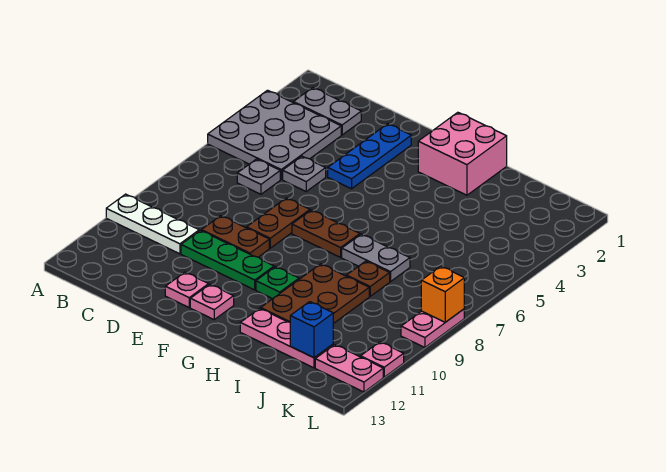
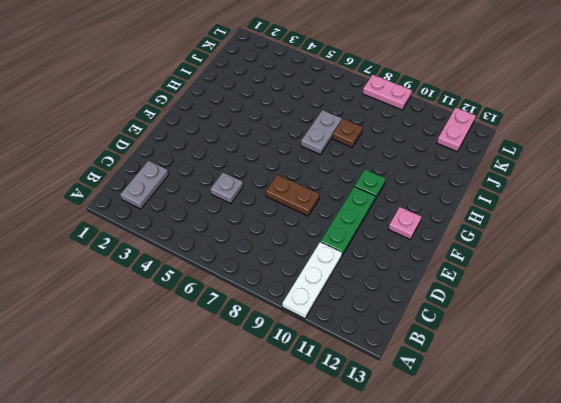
none -> grey plate A3:C5 level 1
none -> grey plate C6 level 1
none -> brown plate D9:E9 level 1

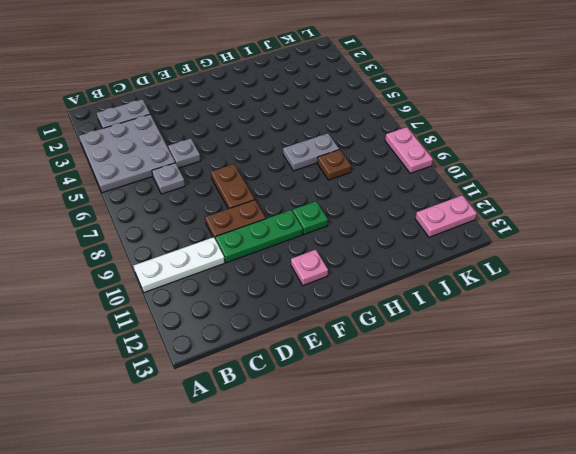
none -> blue plate E2:E4 level 1
none -> pink plate E12 level 1
none -> brown plate F7:G7 level 1

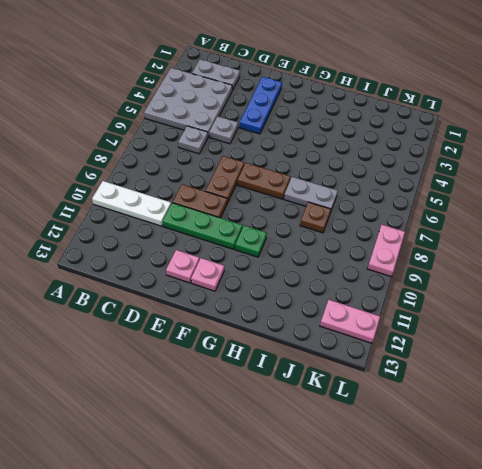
none -> pink brick G1:H2 level 1
none -> brown plate H9:I11 level 1
none -> pink plate H12:J12 level 1

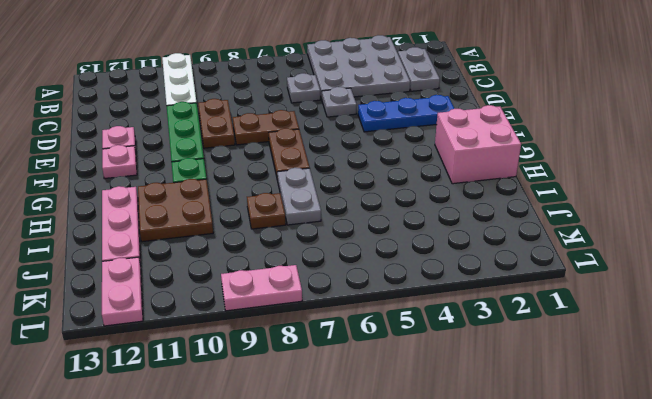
brown plate H10:I11 level 1 -> brown plate H9:I11 level 1
none -> pink plate L11 level 1
none -> blue brick J12 level 2
none -> orange brick L8 level 2

